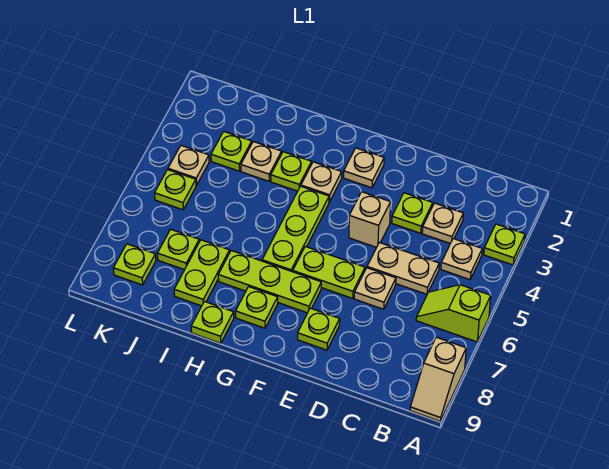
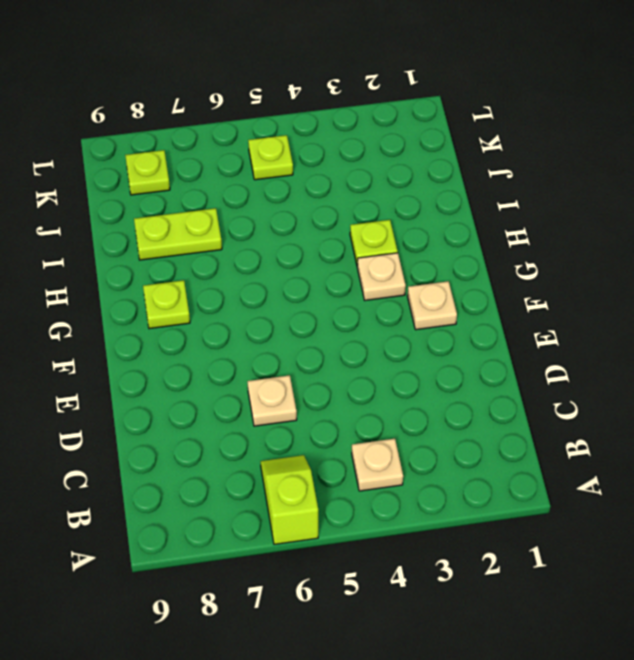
none -> lime plate A3 level 1
none -> tan slope A8:A9 level 1 top 8
none -> tan plate C3 level 1

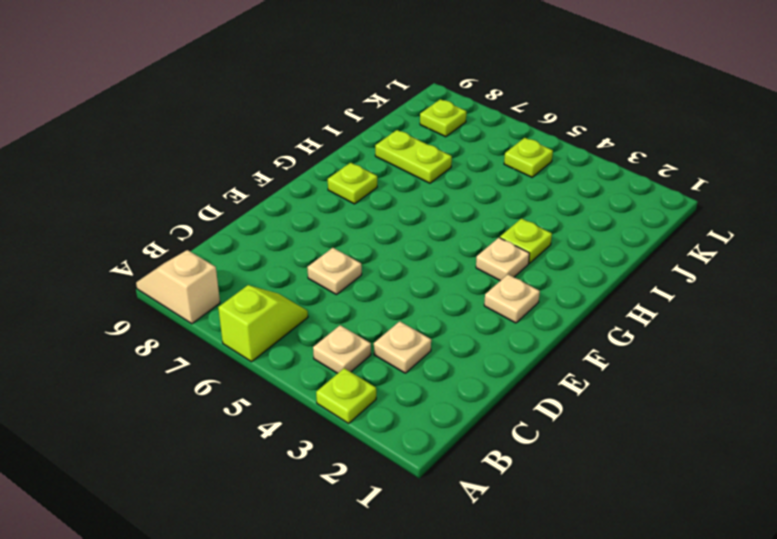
none -> tan plate C5:D5 level 1
none -> lime plate D3 level 1
none -> tan brick E4 level 1

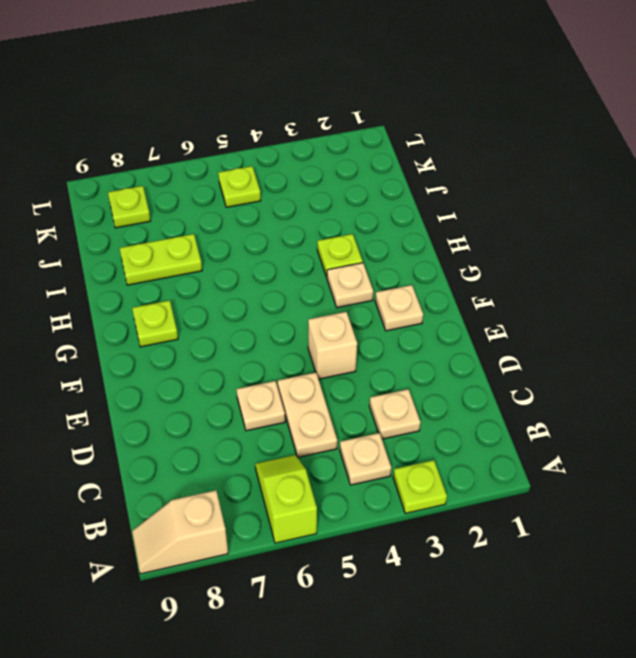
none -> lime plate D3 level 1
none -> lime plate E6:F6 level 1
none -> lime plate E8 level 1

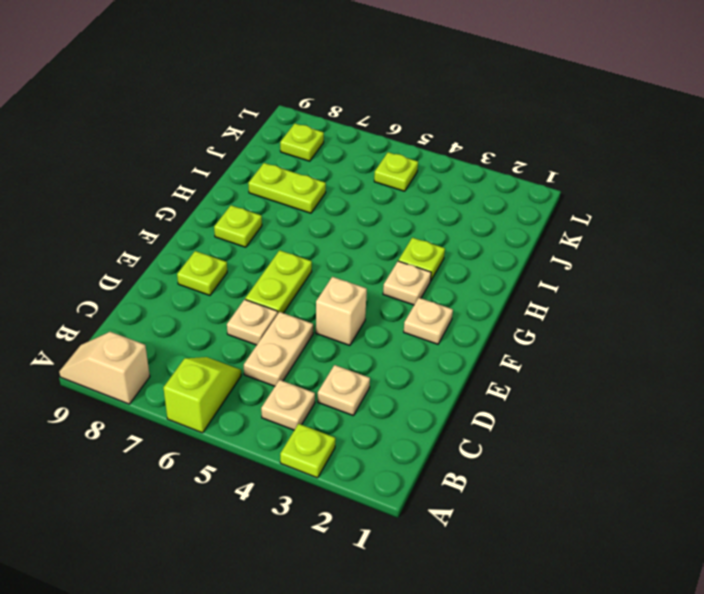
none -> lime plate D3 level 1
none -> lime plate F7:H7 level 1
none -> lime plate G4:G6 level 1

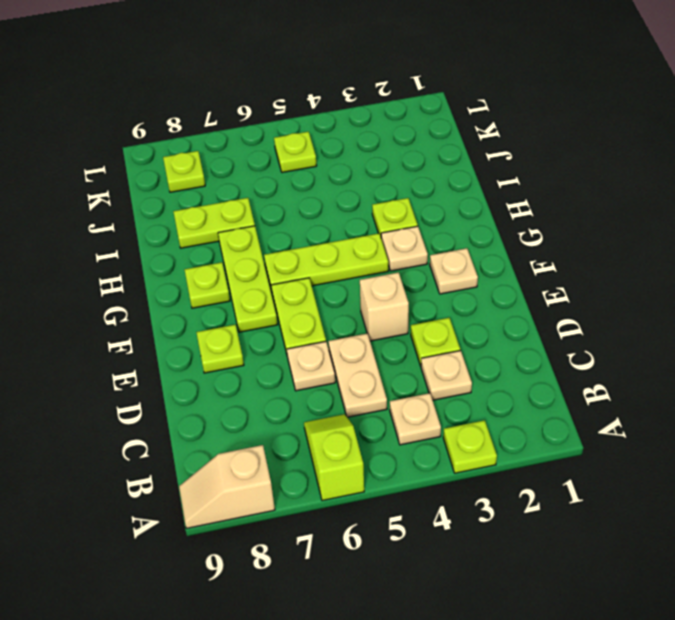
none -> lime plate H9 level 1
none -> tan plate I3 level 1
none -> lime plate J3 level 1

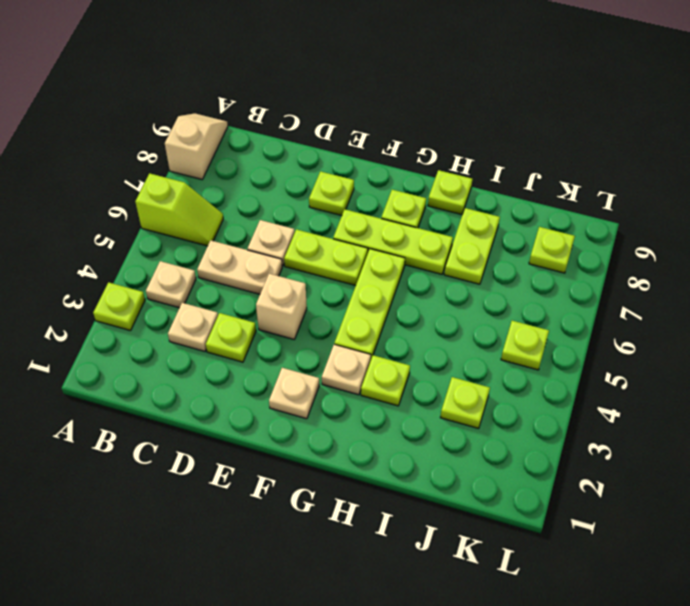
none -> tan plate I3 level 1
none -> lime plate J7 level 1
none -> tan plate K4 level 1

